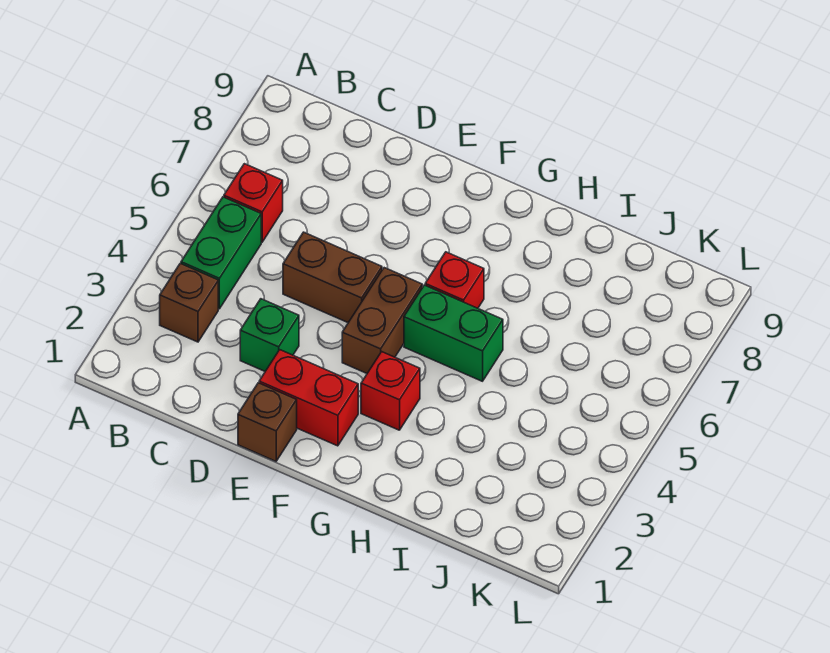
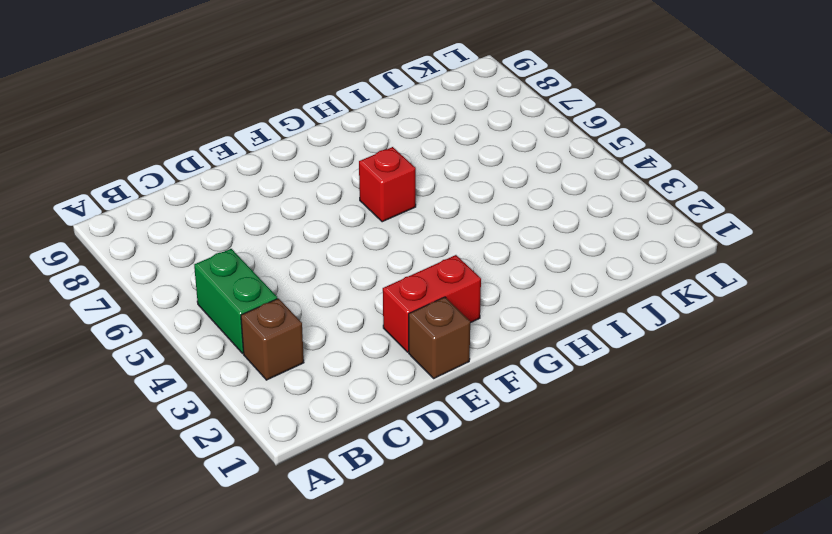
none -> red brick B6 level 1
none -> green brick D3 level 1

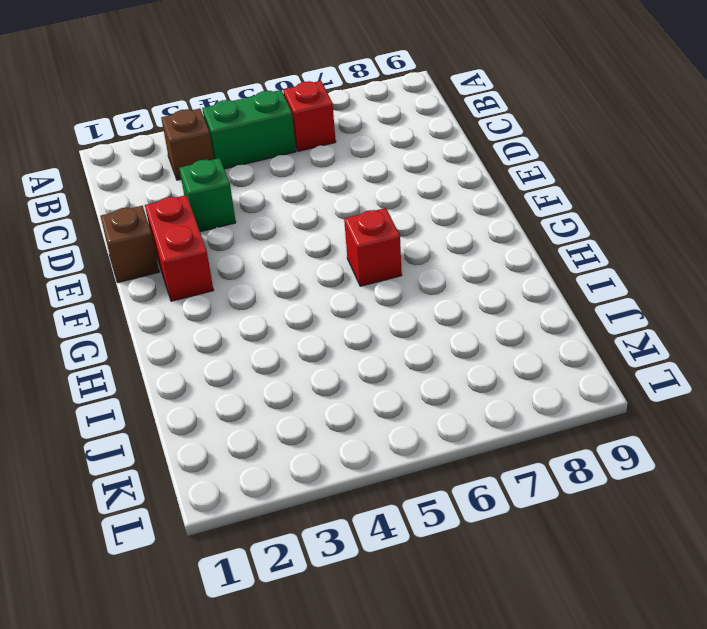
none -> brown brick D5:E5 level 1
none -> brown brick F4:F5 level 1

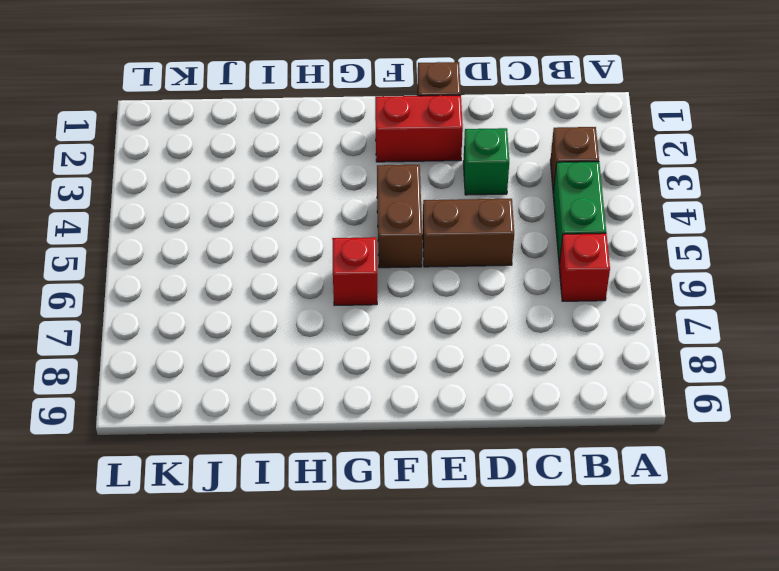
none -> red brick G3 level 1
none -> green brick G5:H5 level 1

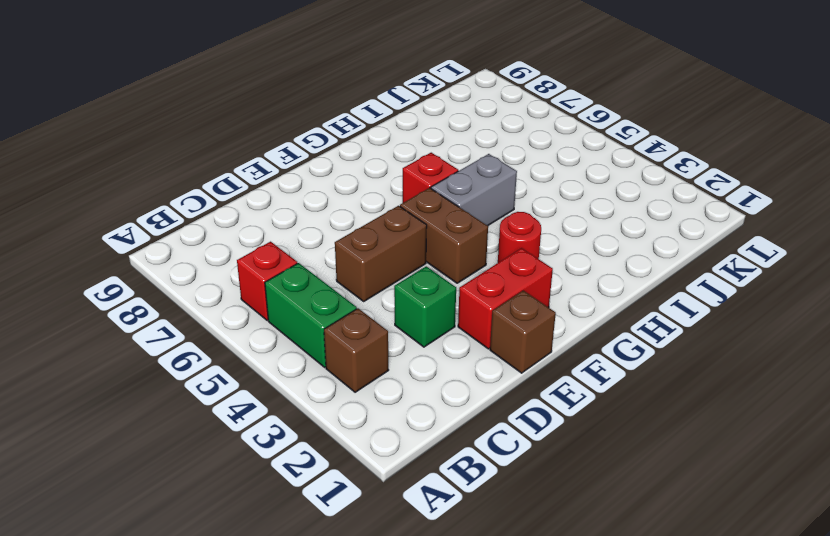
red round brick G3 level 1 -> red brick G3 level 1
grey brick G5:H5 level 1 -> green brick G5:H5 level 1

